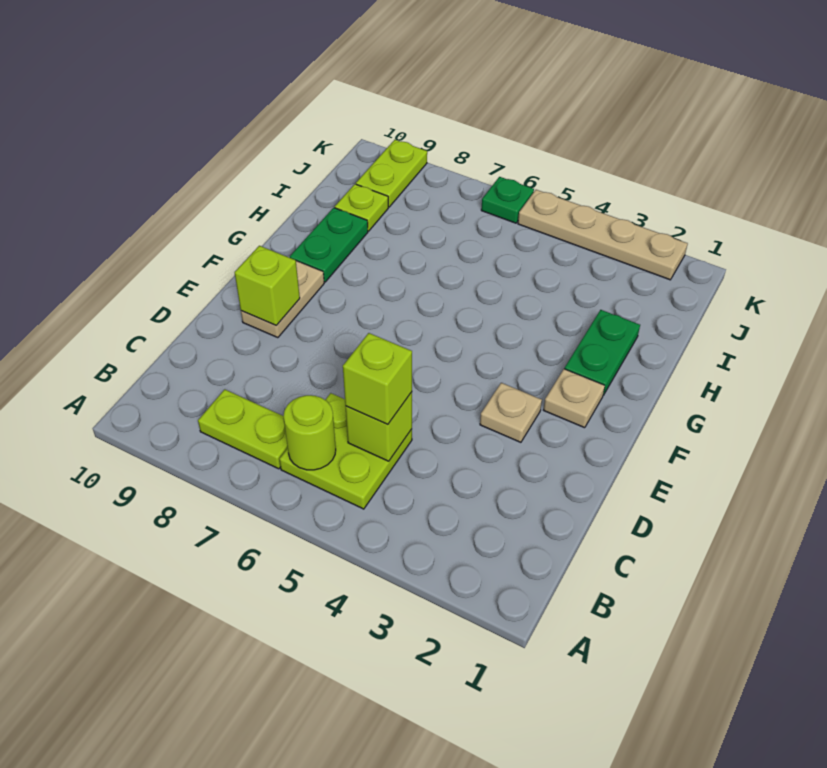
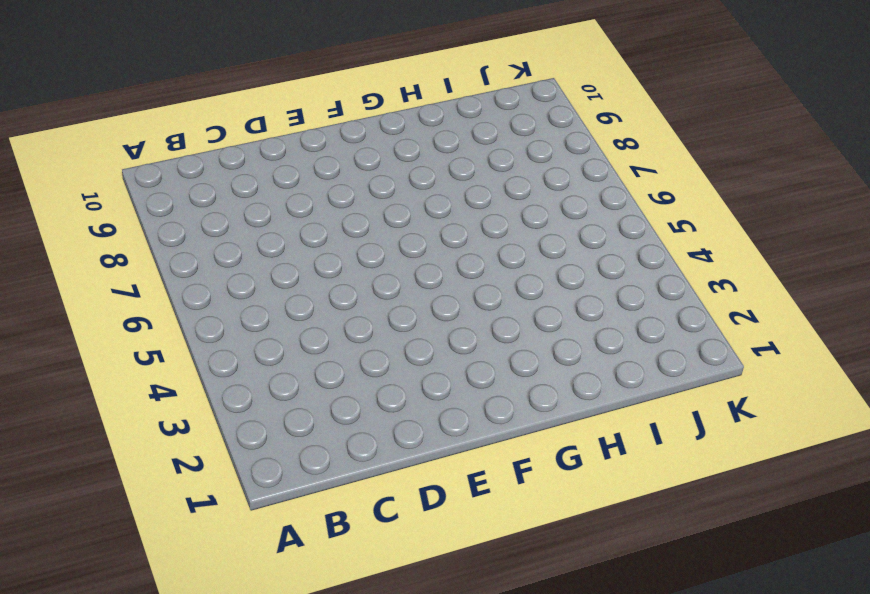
none -> lime plate B5:C6 level 1
none -> lime plate B7:B8 level 1
none -> tan plate E3 level 1

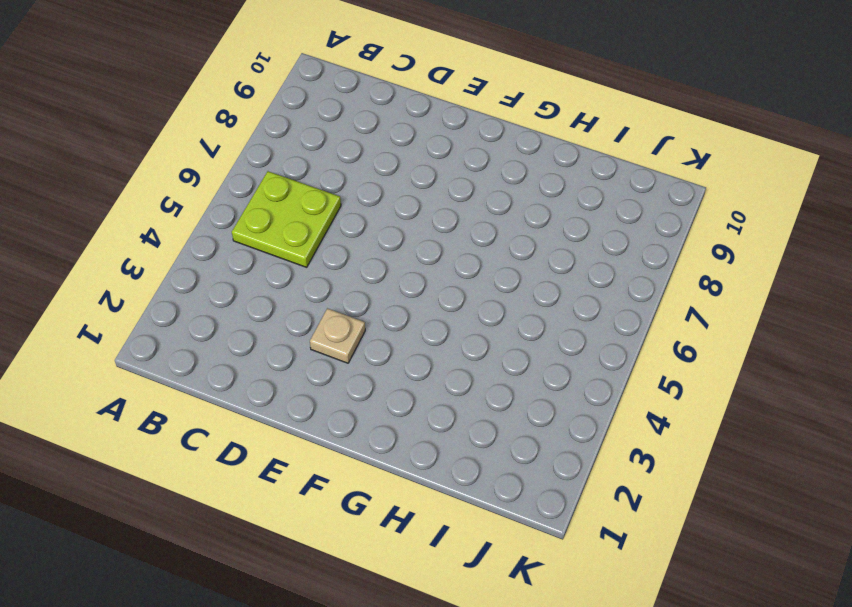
none -> lime plate B7:B8 level 1
none -> tan plate E9:F9 level 1
none -> tan plate F2 level 1

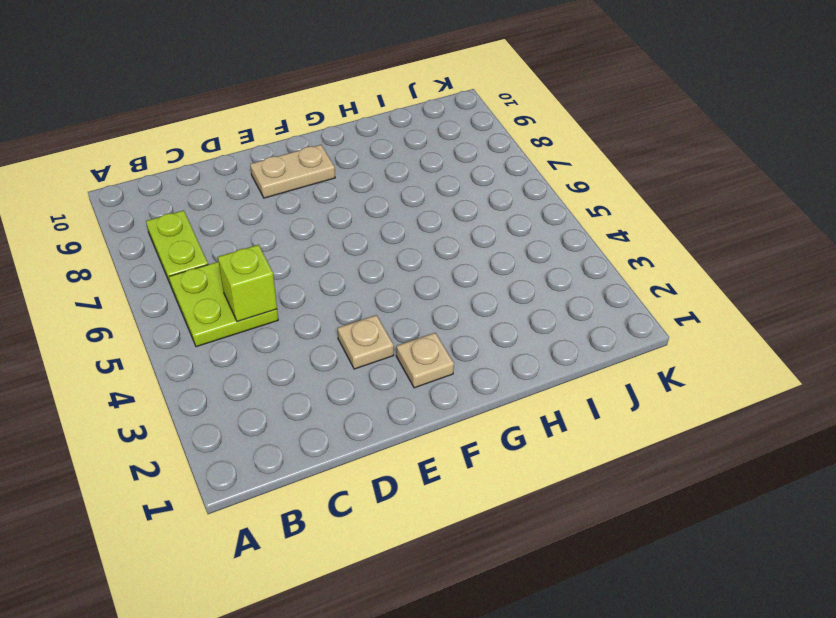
none -> green plate G2:H2 level 1
none -> green plate G9:H9 level 1
none -> lime plate I9 level 1

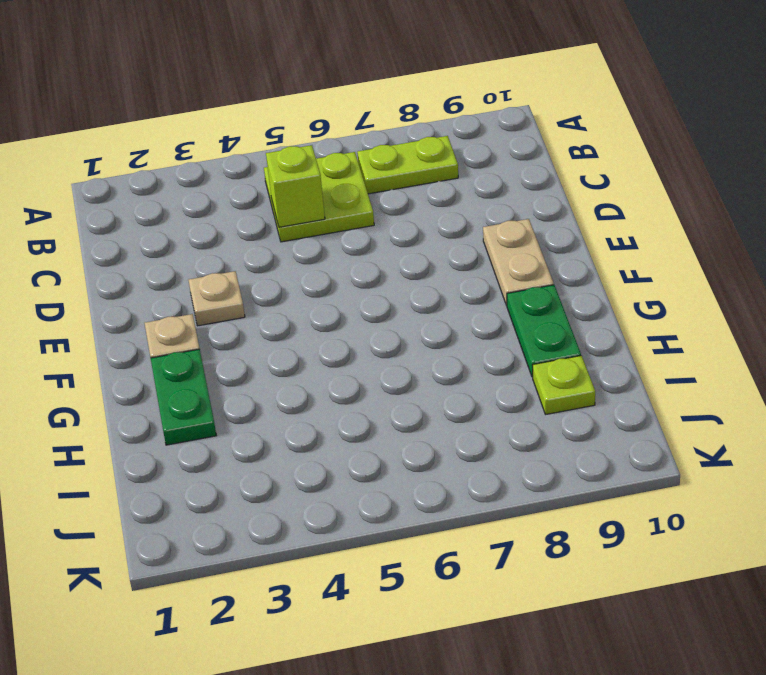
none -> lime plate J9:K9 level 1
none -> tan plate K2:K5 level 1
none -> green plate K6 level 1

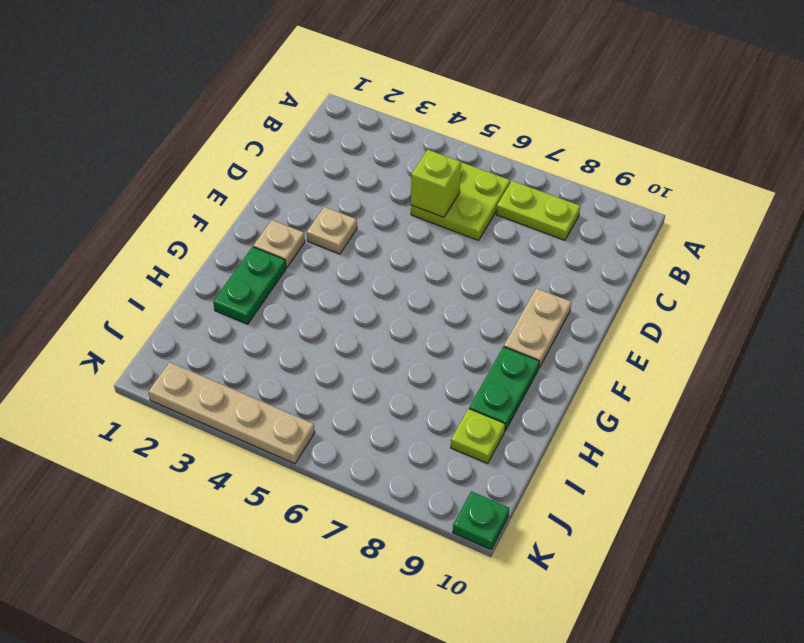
green plate K10 level 1 -> green plate K6 level 1
none -> lime plate J9:K9 level 1
none -> lime round brick B6 level 2
none -> lime brick E9 level 2

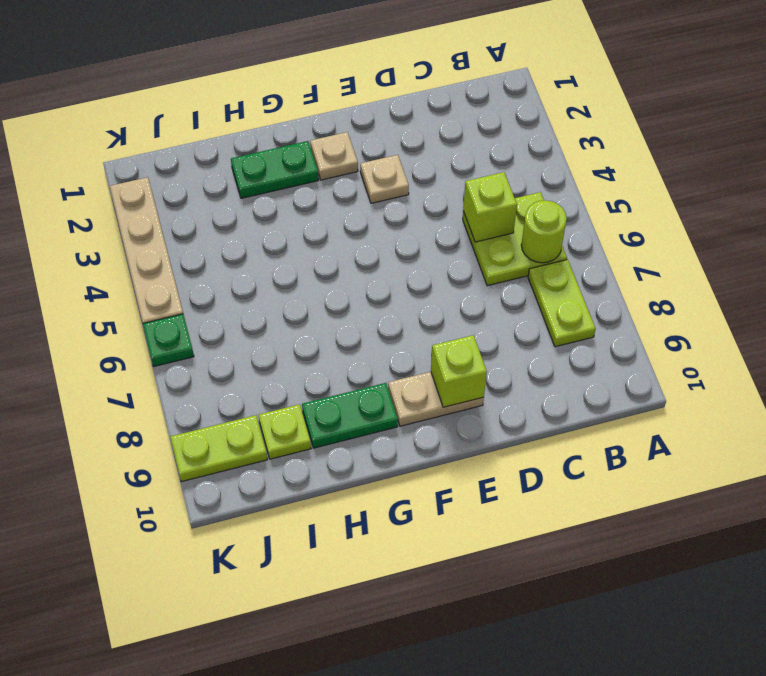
none -> lime brick C5 level 3

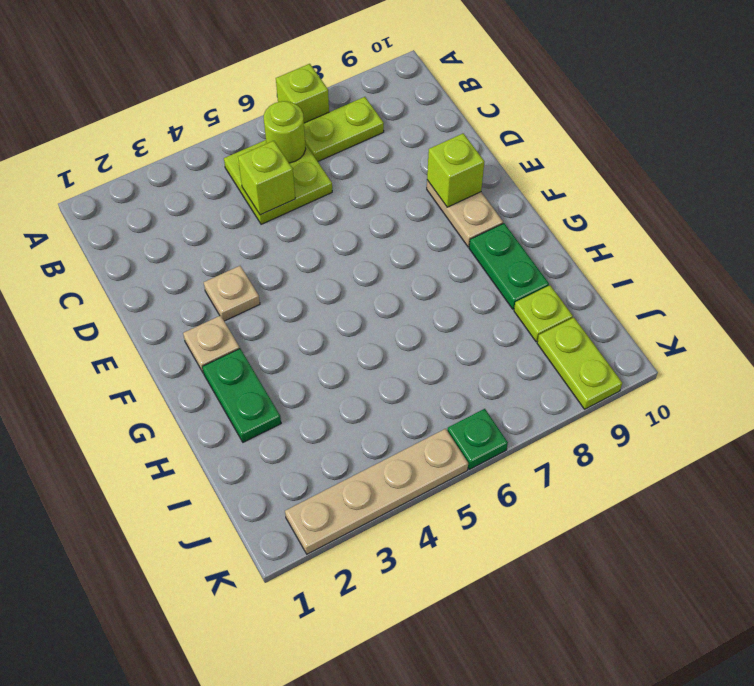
lime brick A7 level 1 -> lime brick C5 level 3

